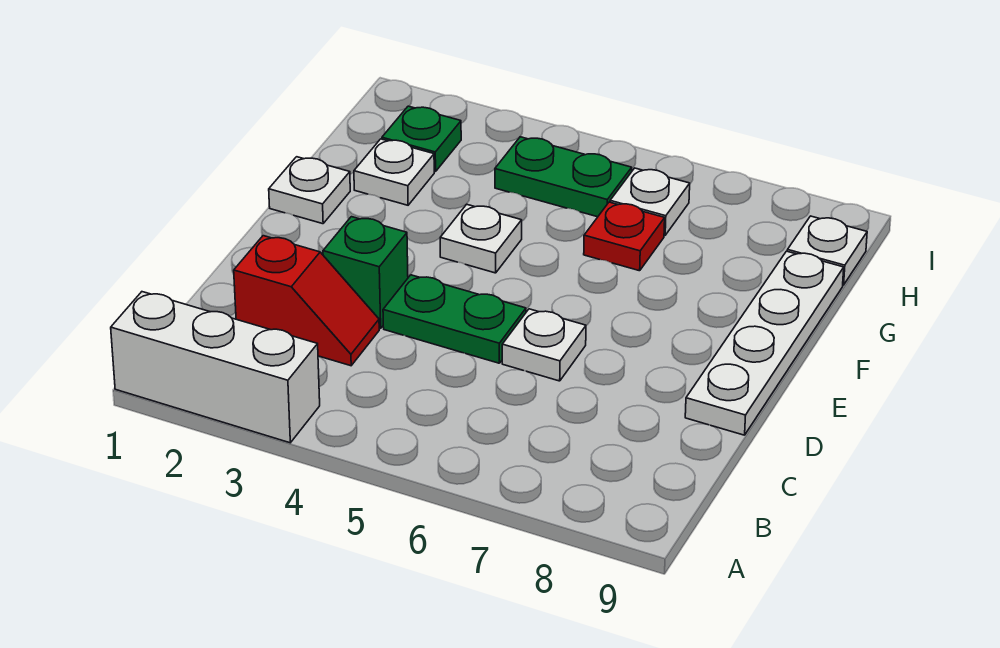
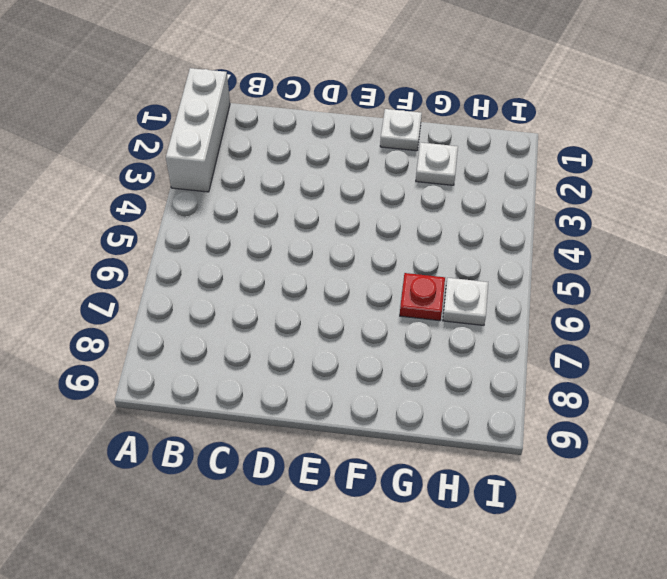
none -> red slope C2:C3 level 1 top 2
none -> green brick D3 level 1
none -> green plate D4:D5 level 1

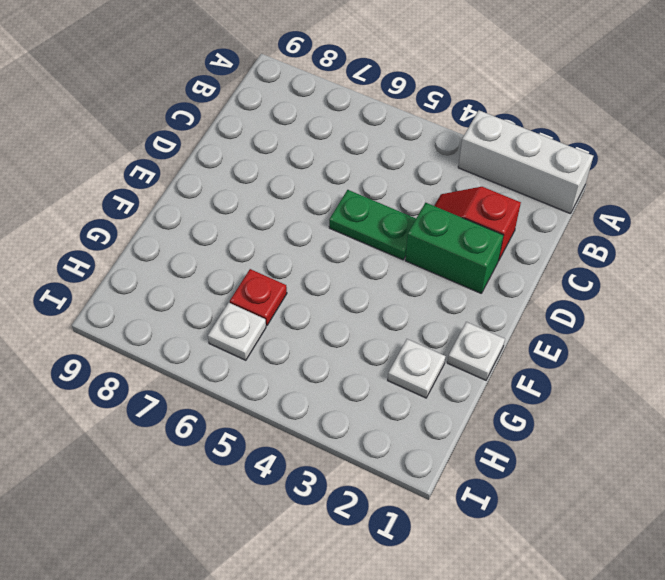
green brick D2:D3 level 1 -> green brick D3 level 1
none -> white plate D6 level 1
none -> white plate D9:G9 level 1
none -> white plate F4 level 1

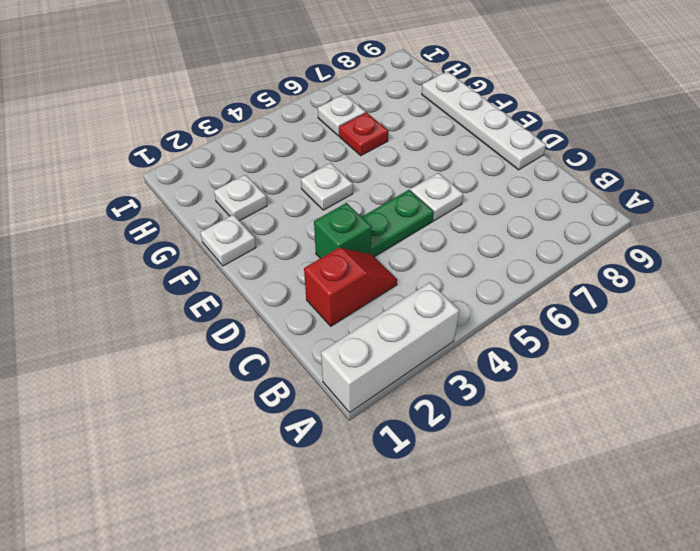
none -> green plate H2 level 1
none -> green plate H4:H5 level 1
none -> white plate H9 level 1

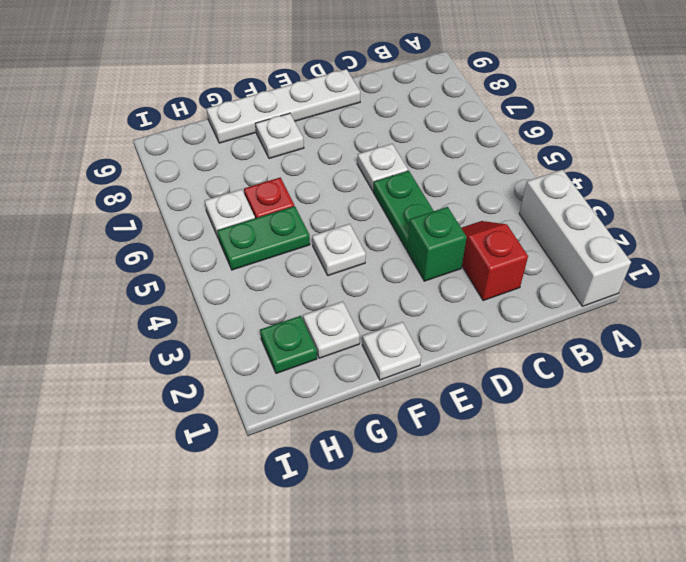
white plate F8 level 1 -> white plate H9 level 1
green plate G5:H5 level 1 -> green plate H4:H5 level 1

